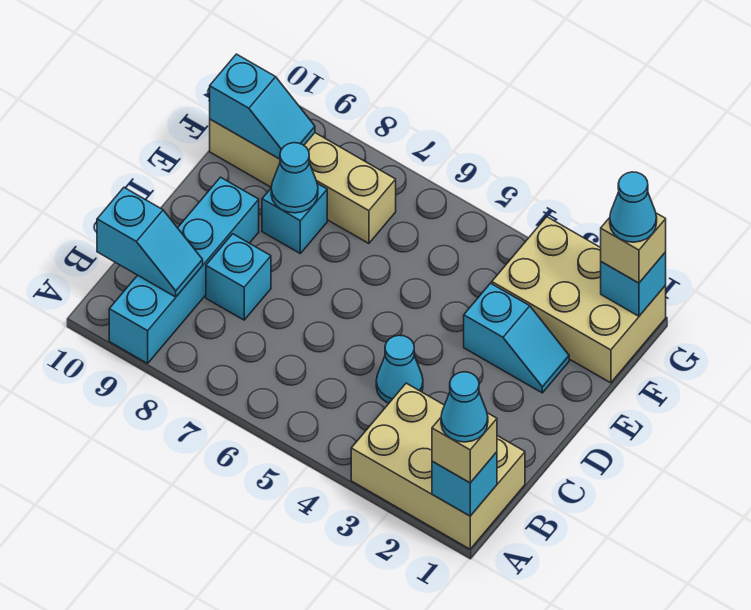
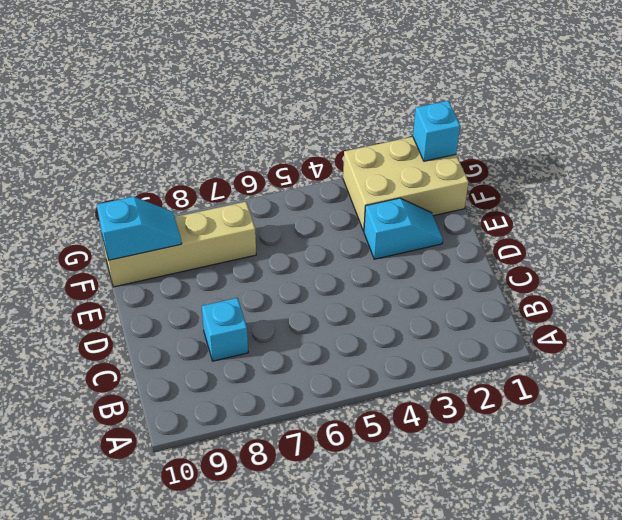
none -> tan brick A1:B3 level 1
none -> cyan brick A9:D9 level 1
none -> cyan cone C4 level 1

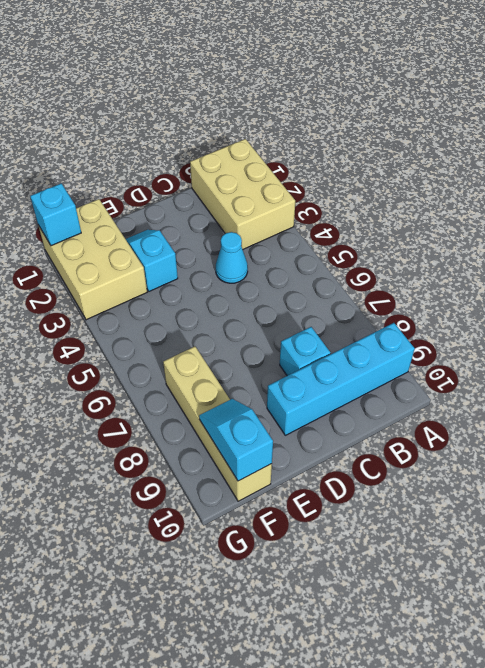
none -> cyan brick E8 level 1
none -> cyan brick A1 level 2
none -> cyan slope B9:B10 level 2 top 10

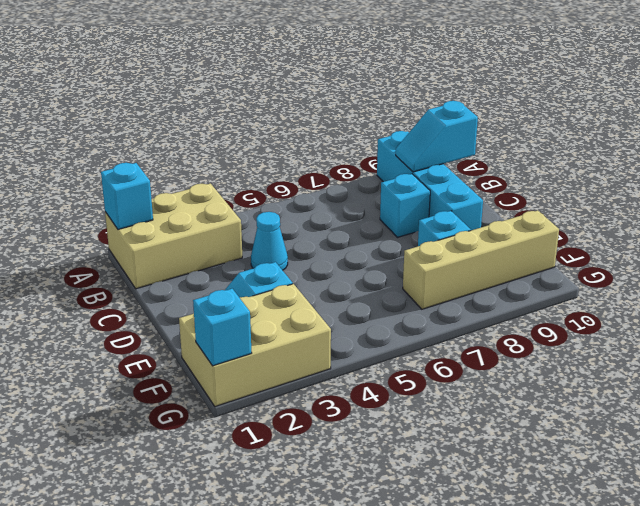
none -> cyan cone E8 level 2
none -> cyan slope F9:F10 level 2 top 10
none -> tan brick A1 level 3

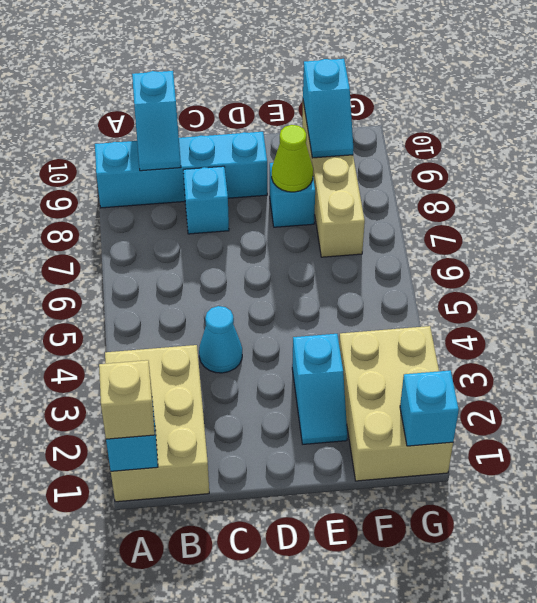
lime cone E8 level 2 -> cyan cone E8 level 2
none -> tan brick G1 level 3
none -> cyan cone A1 level 4
none -> cyan cone G1 level 4

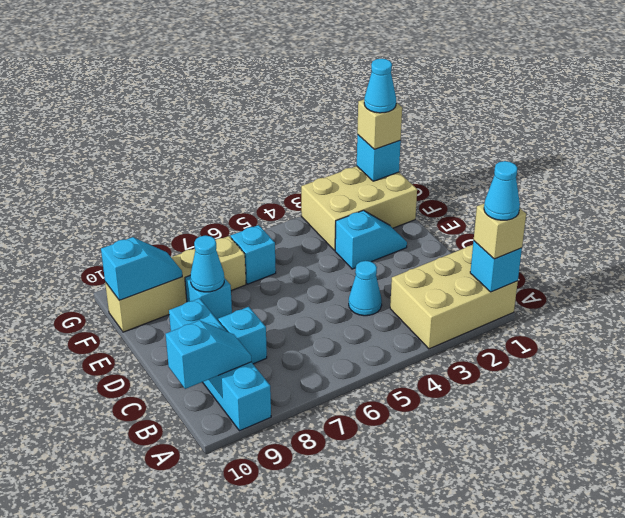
cyan brick F6 level 1 -> none

